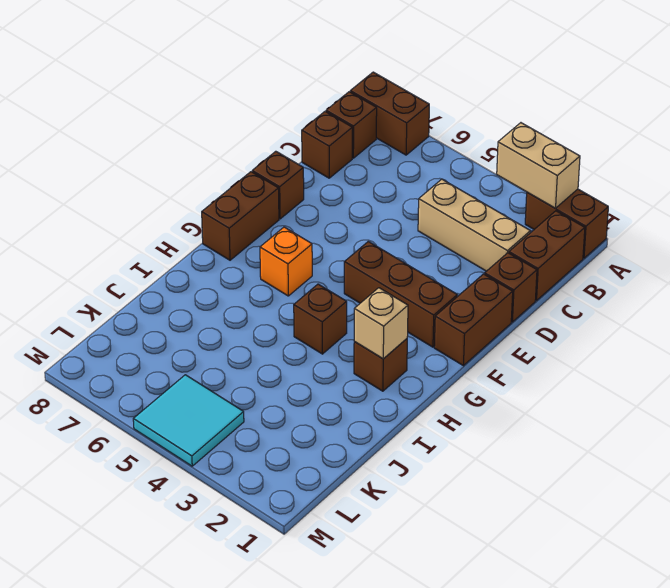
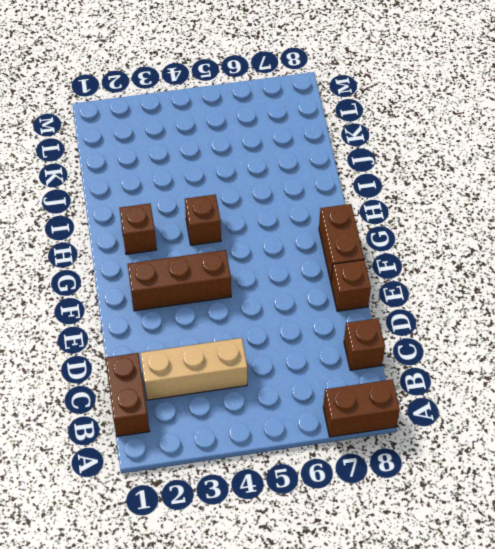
none -> brown brick A1:A2 level 1
none -> brown brick B8 level 1
none -> brown brick D1 level 1

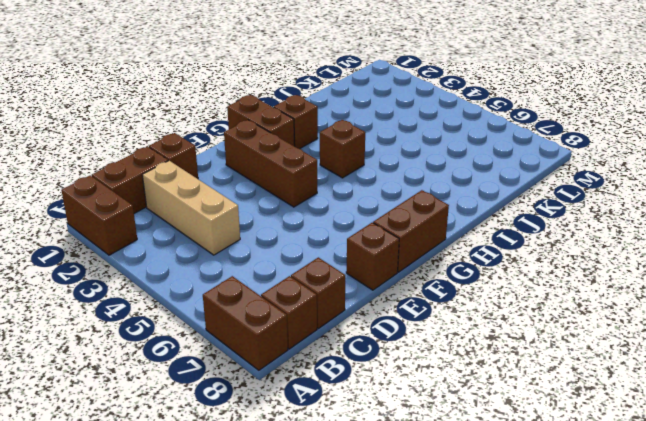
brown brick G1:G2 level 1 -> brown brick E1:F1 level 1
none -> orange brick G6 level 1
none -> cyan tile L4:M5 level 1
none -> tan brick A2:A3 level 2

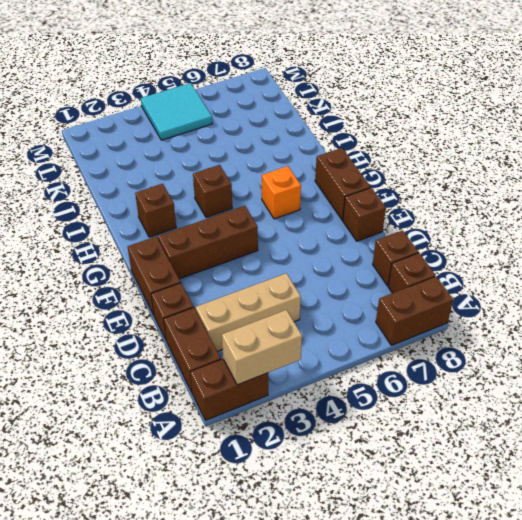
none -> tan brick H2 level 2

